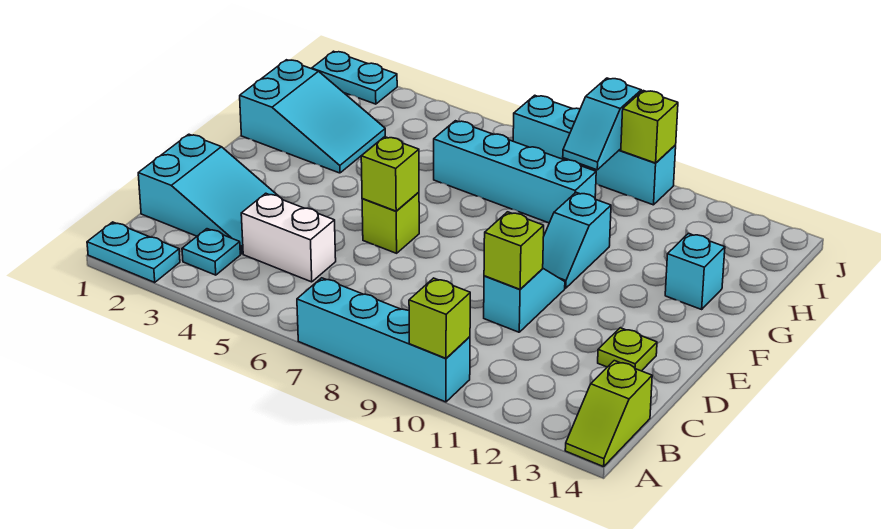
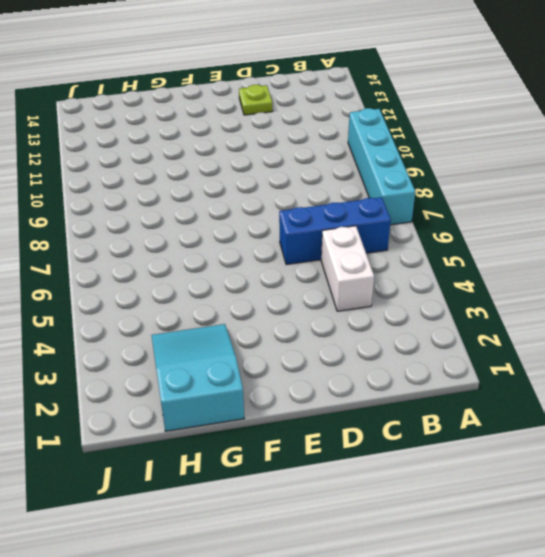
blue brick B6:D6 level 1 -> none
none -> cyan plate A1:A2 level 1
none -> lime slope A14:B14 level 1 top B
none -> cyan plate B3 level 1

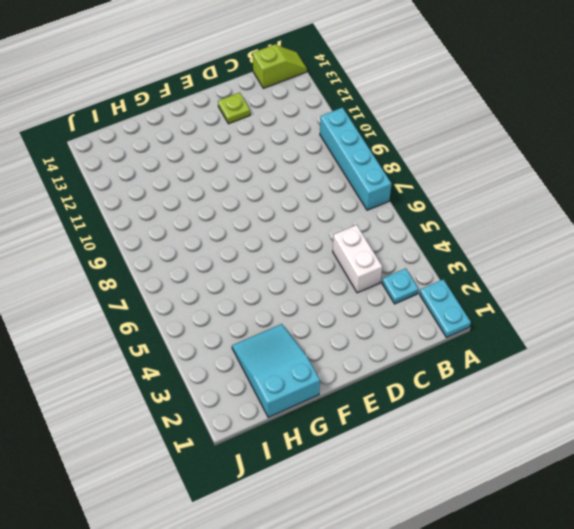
none -> cyan slope C1:D3 level 1 top 1
none -> cyan slope D10:E10 level 1 top D
none -> lime brick E6 level 1

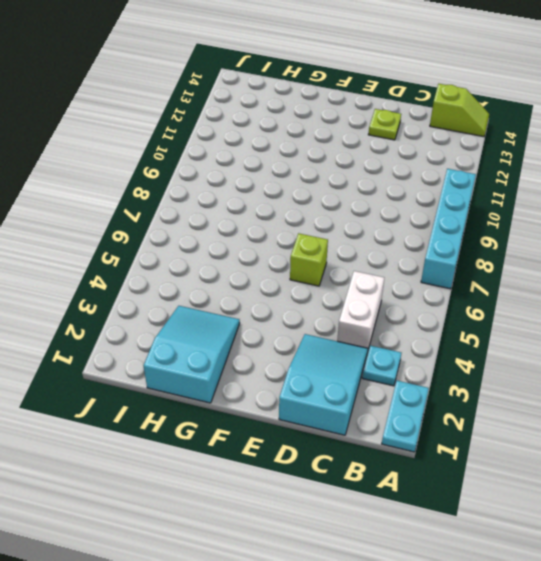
none -> cyan slope D10:E10 level 1 top D
none -> cyan slope F10:G10 level 1 top G
none -> cyan brick G13 level 1

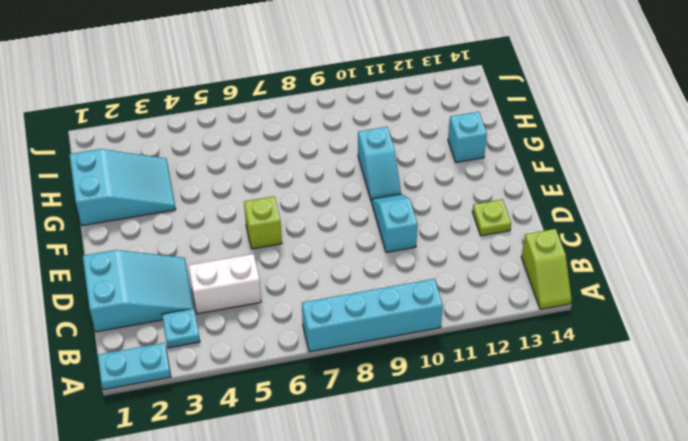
none -> cyan brick H6:H9 level 1
none -> cyan plate J1:J2 level 1
none -> cyan brick J7:J10 level 1

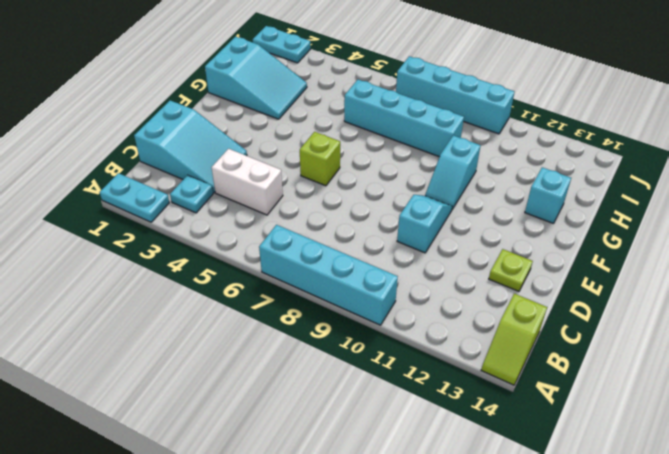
none -> lime brick A10 level 2
none -> lime brick D10 level 2
none -> lime brick E6 level 2

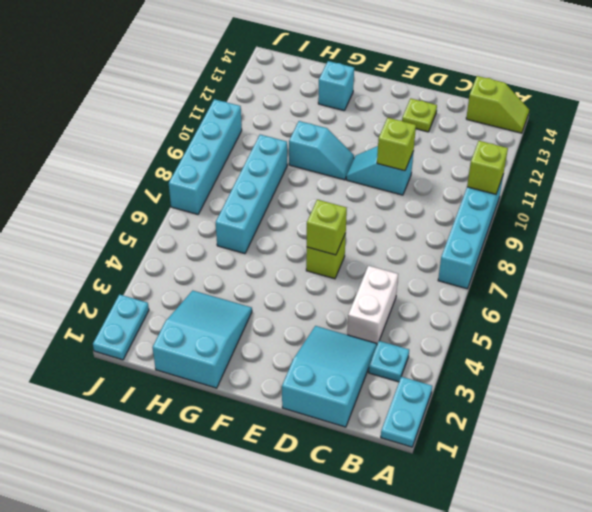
none -> cyan slope I9:J9 level 2 top J
none -> lime brick J10 level 2

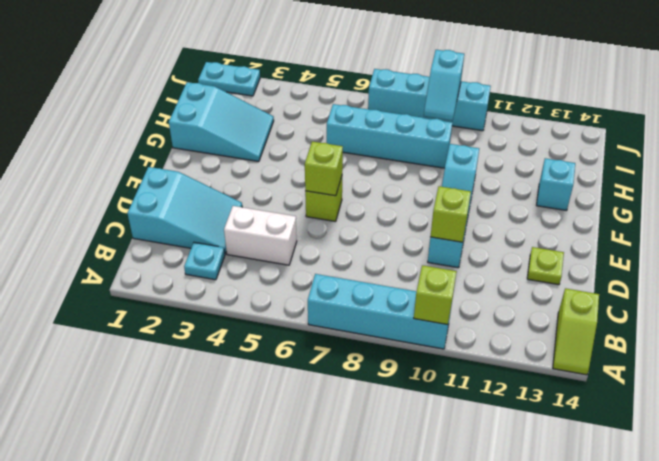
none -> cyan plate A1:A2 level 1
none -> lime brick J10 level 2

